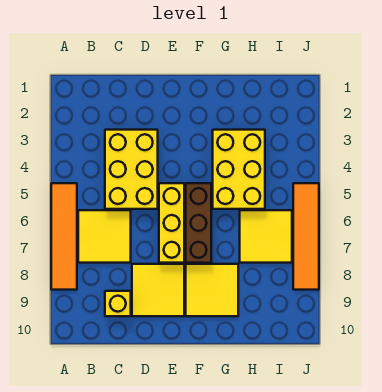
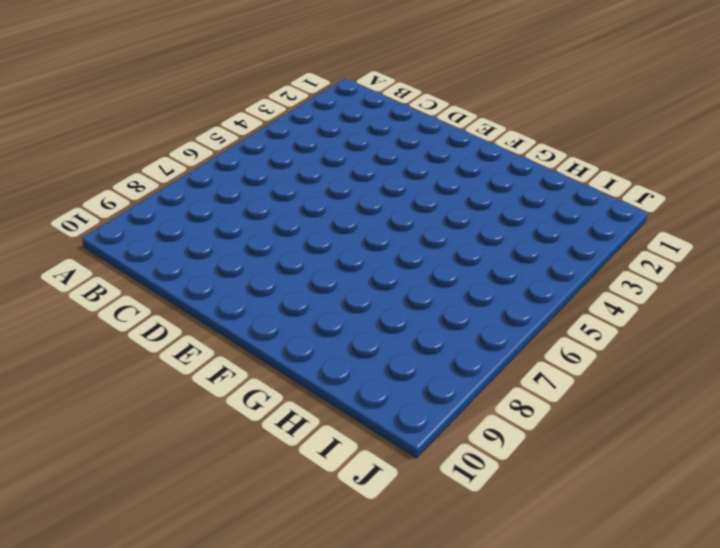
none -> orange tile A5:A8 level 1
none -> yellow tile B6:C7 level 1

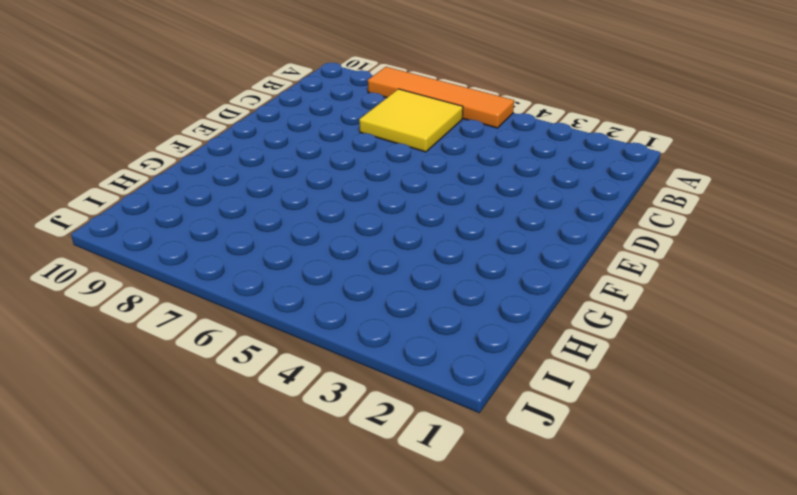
none -> yellow brick C3:D5 level 1
none -> yellow brick C9 level 1

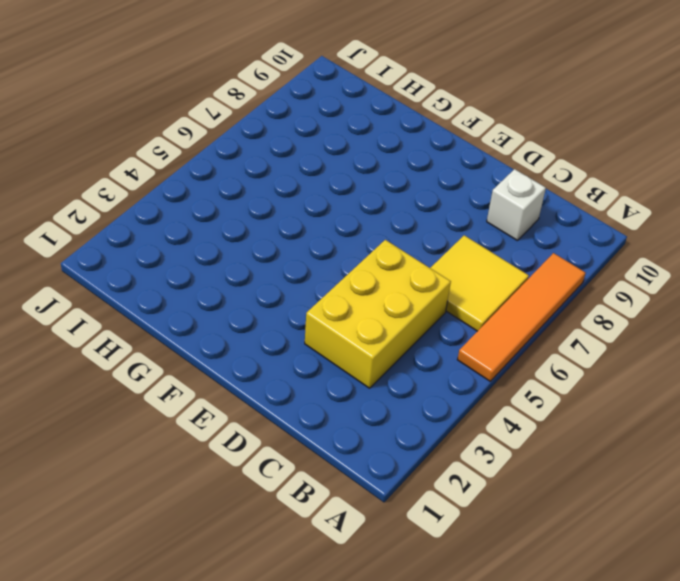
white brick C9 level 1 -> yellow brick C9 level 1
none -> yellow tile D8:E9 level 1
none -> yellow brick E5:E7 level 1

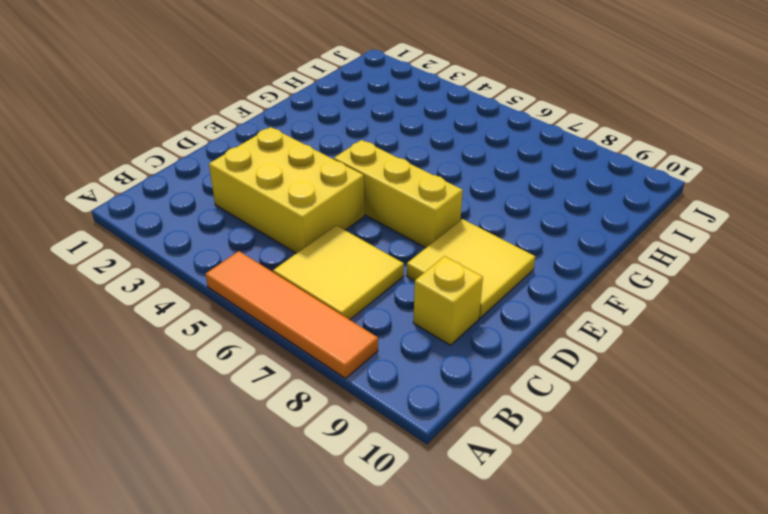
none -> brown brick F5:F7 level 1
none -> yellow tile F8:G9 level 1

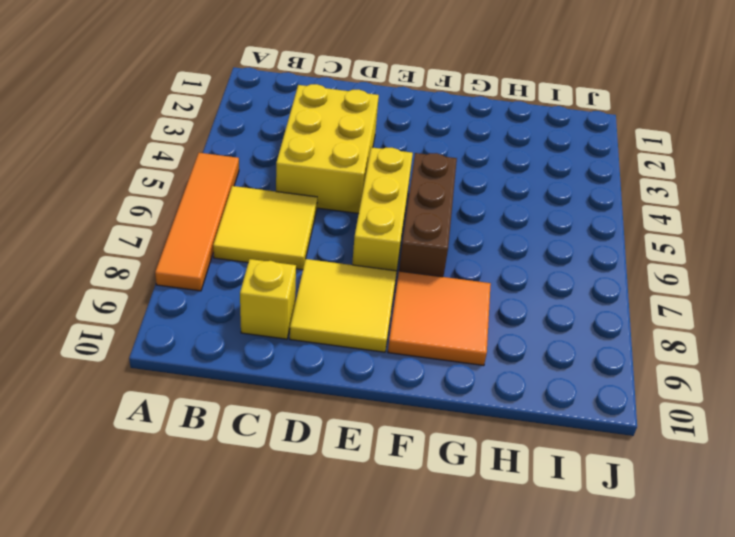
orange tile F8:G9 level 1 -> yellow tile F8:G9 level 1
none -> yellow brick G3:H5 level 1
none -> yellow tile H6:I7 level 1

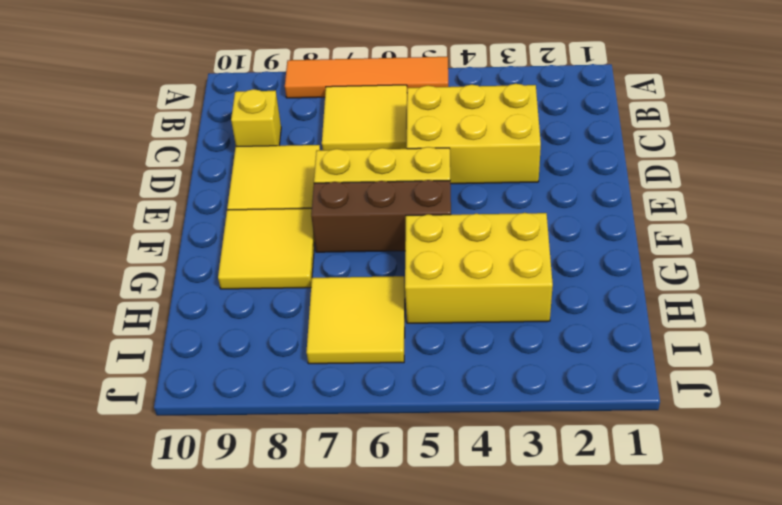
none -> orange tile J5:J8 level 1

